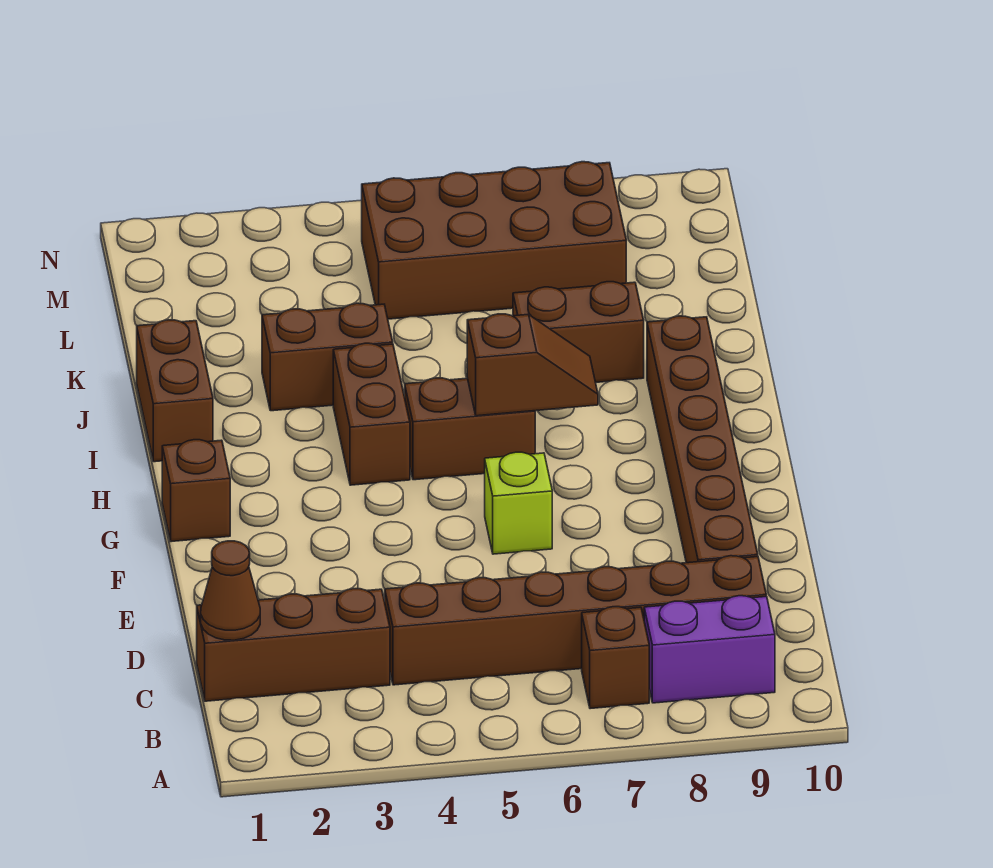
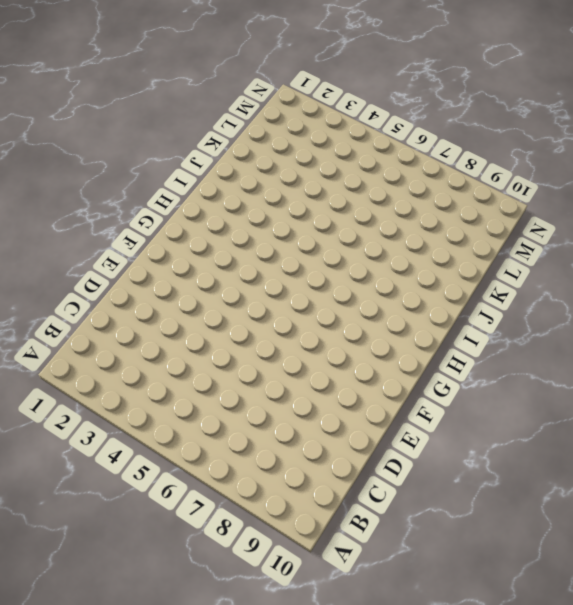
none -> brown brick B7 level 1
none -> purple brick B8:B9 level 1
none -> brown brick C1:C3 level 1

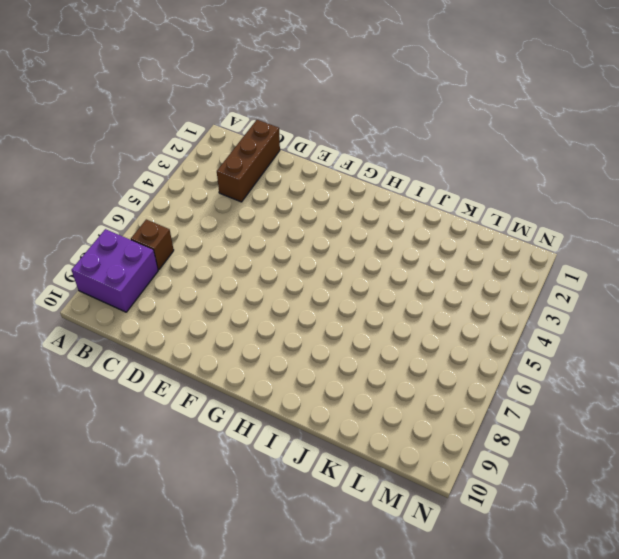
purple brick A8:B9 level 1 -> purple brick B8:B9 level 1
none -> brown brick C4:C9 level 1
none -> brown brick D9:I9 level 1
none -> lime brick F6 level 1

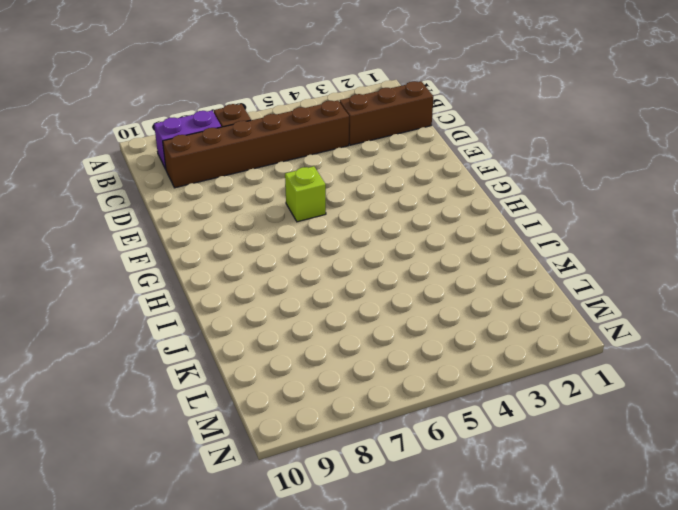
none -> brown brick D9:I9 level 1
none -> brown brick G1 level 1
none -> brown brick H4:I4 level 1

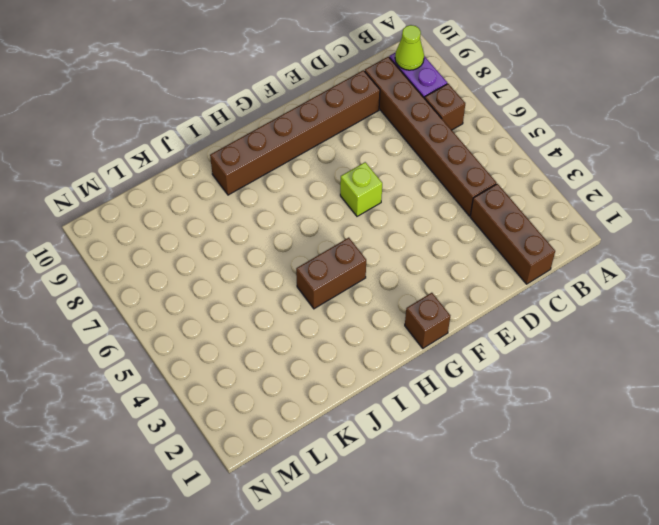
lime cone B9 level 2 -> none
none -> brown brick H5:H6 level 1
none -> brown brick I1:J1 level 1
none -> brown brick J3:J4 level 1

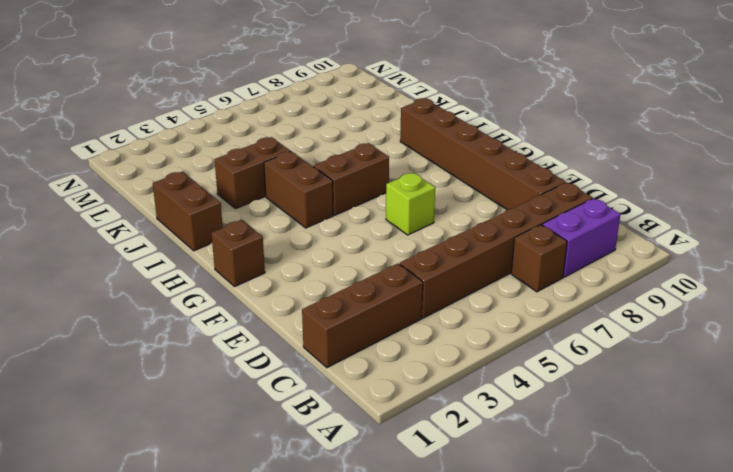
none -> brown brick J7:J8 level 1
none -> brown brick L5:M8 level 1
none -> brown cone C1 level 2

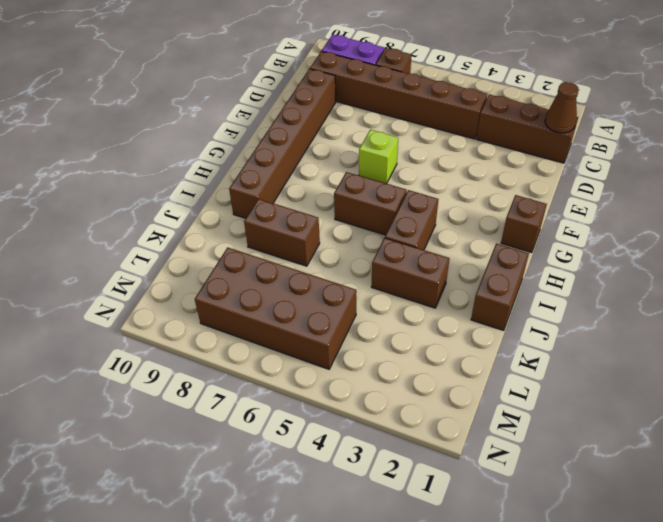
none -> brown slope H6:H7 level 2 top 6

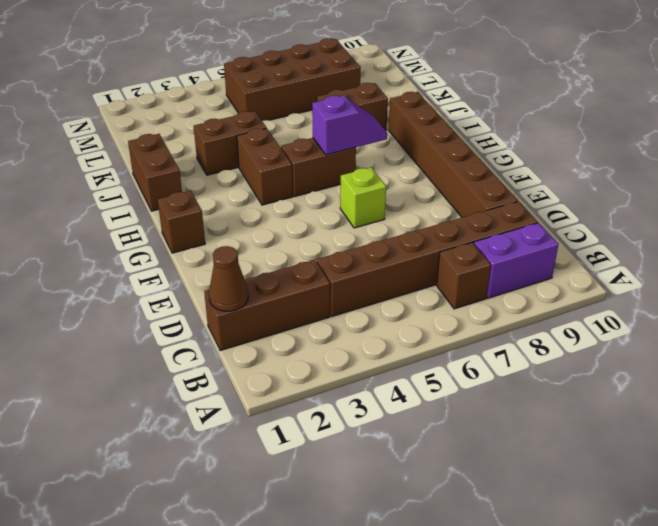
purple slope H6:H7 level 2 top 6 -> brown slope H6:H7 level 2 top 6

